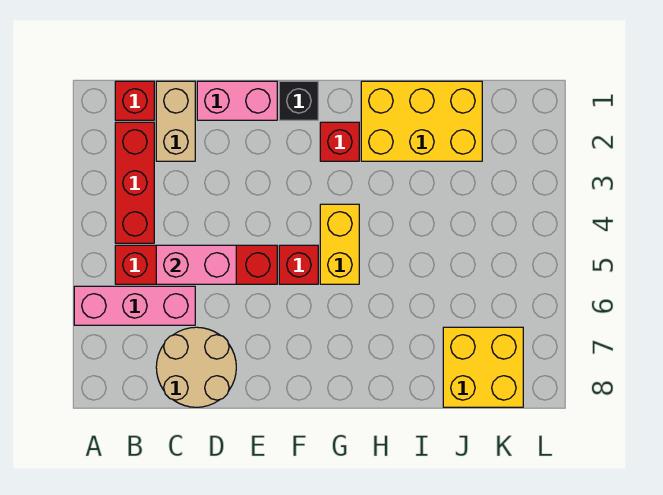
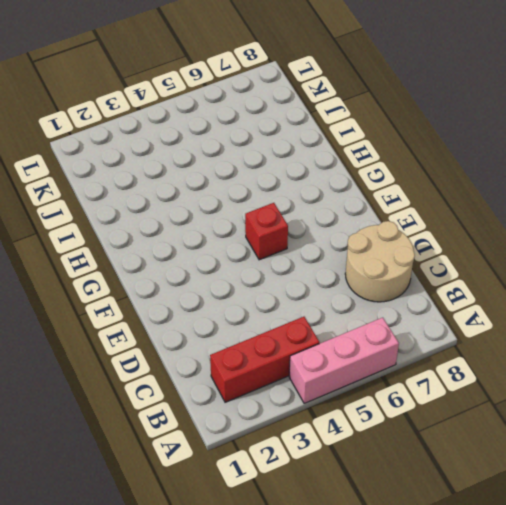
pink brick A4:A6 level 1 -> pink brick A6:C6 level 1
none -> red brick B1 level 1
none -> red brick B5:E5 level 1
none -> tan brick C1:C2 level 1

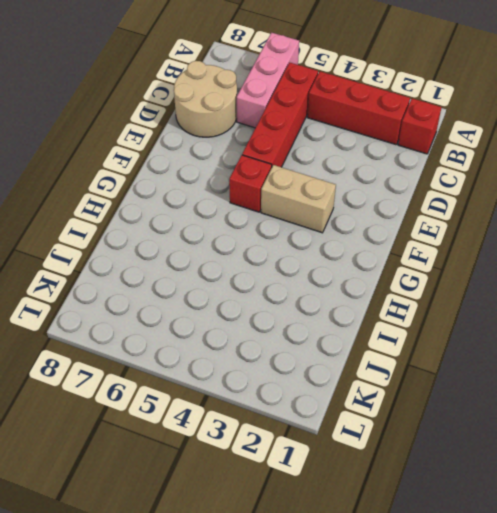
tan brick F3:F4 level 1 -> tan brick C1:C2 level 1
none -> pink brick D1:E1 level 1
none -> black brick F1 level 1
none -> red brick G2 level 1

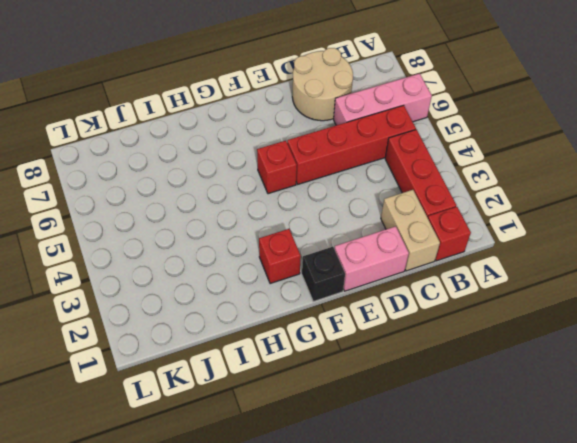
none -> yellow brick G4:G5 level 1
none -> yellow brick H1:J2 level 1
none -> yellow brick J7:K8 level 1

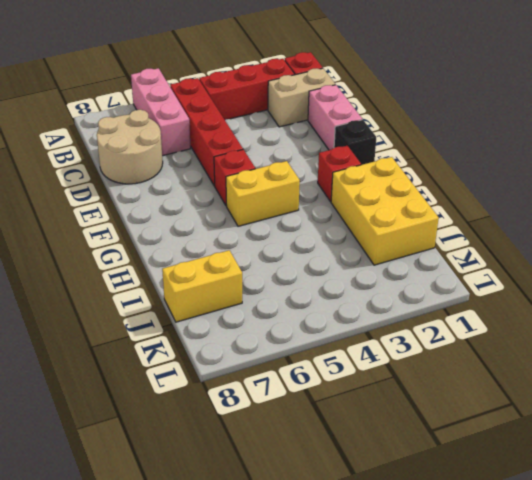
yellow brick J7:J8 level 1 -> yellow brick J7:K8 level 1
none -> pink brick C5:D5 level 2

